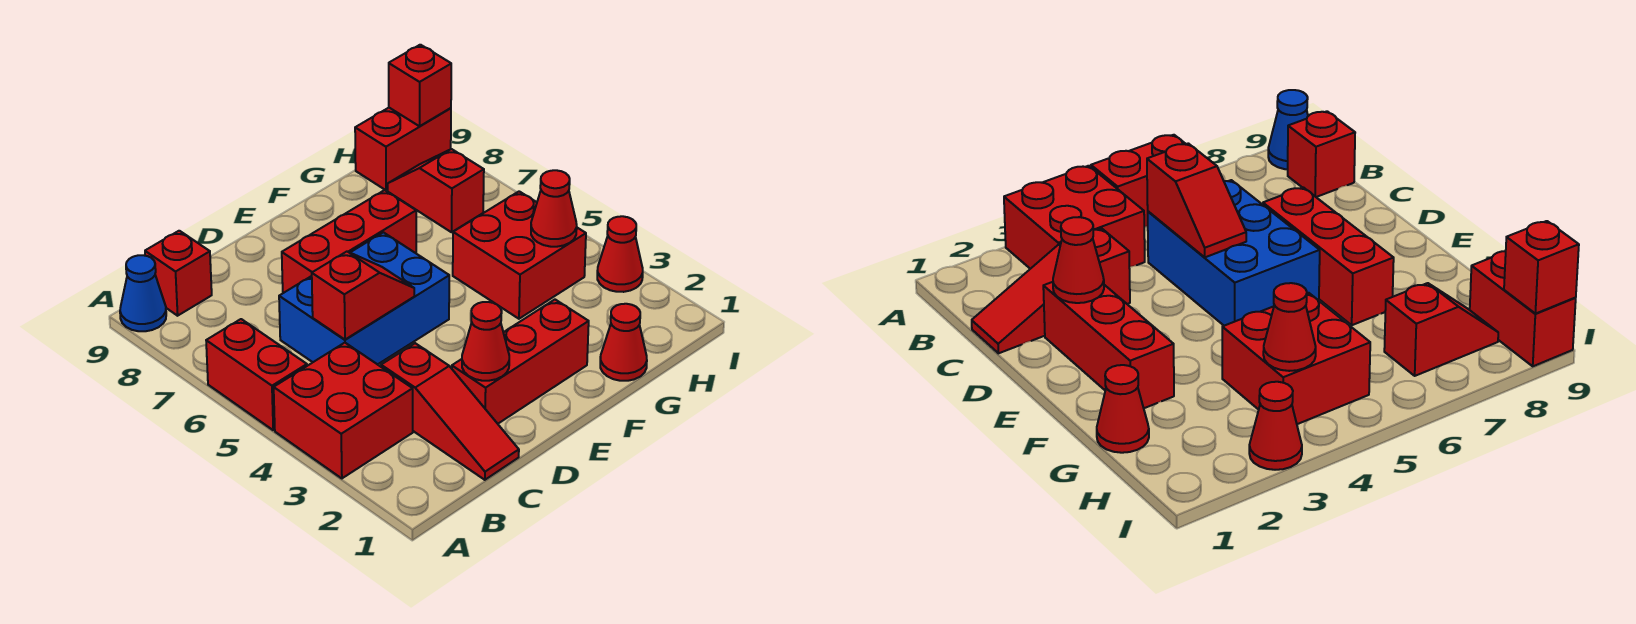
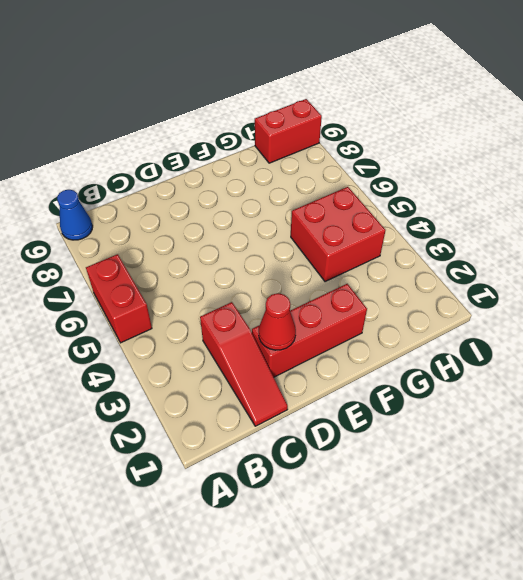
none -> red brick A3:B4 level 1
none -> red brick B9 level 1
none -> blue brick C5:E6 level 1

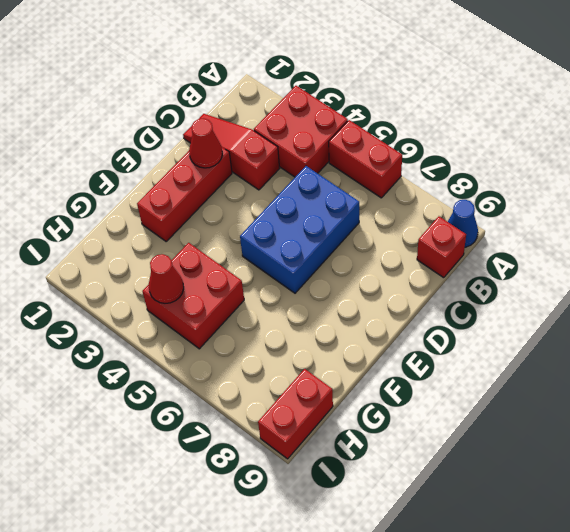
none -> red brick D7:F7 level 1
none -> red cone G1 level 1
none -> red slope H7:H8 level 1 top 7

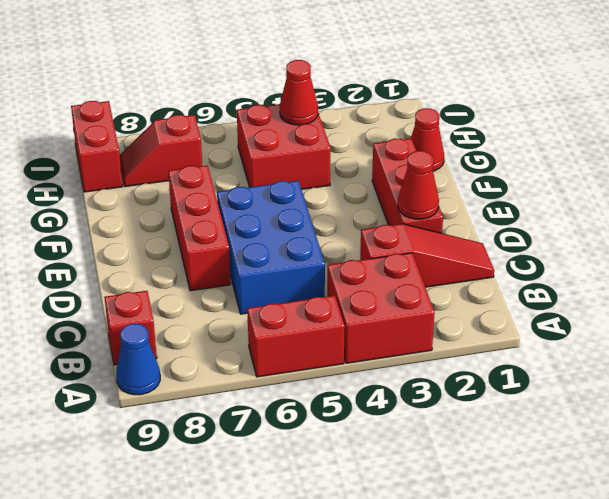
none -> red cone I3 level 1
none -> red slope C5:D5 level 2 top C
none -> red brick I9 level 2

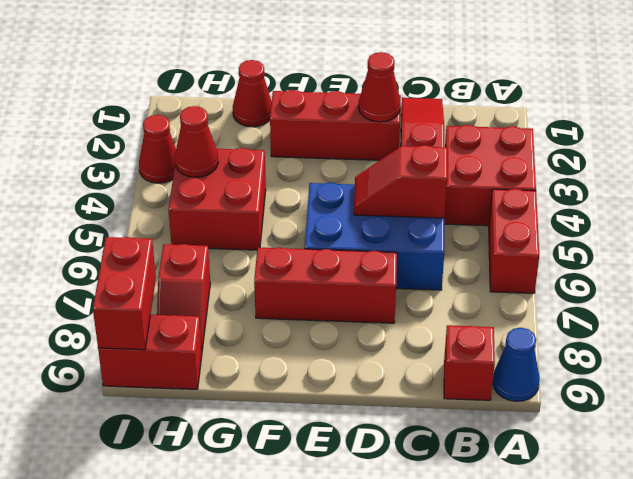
red brick I8:I9 level 2 -> red brick I9 level 2

